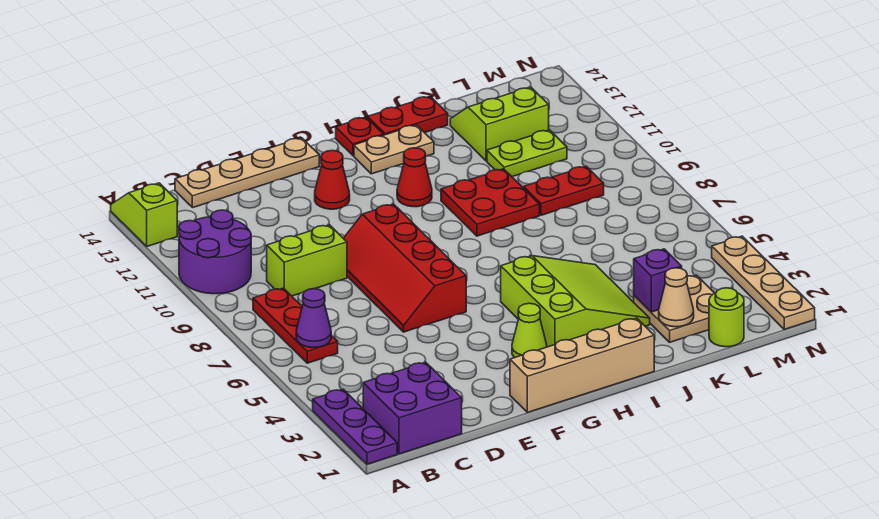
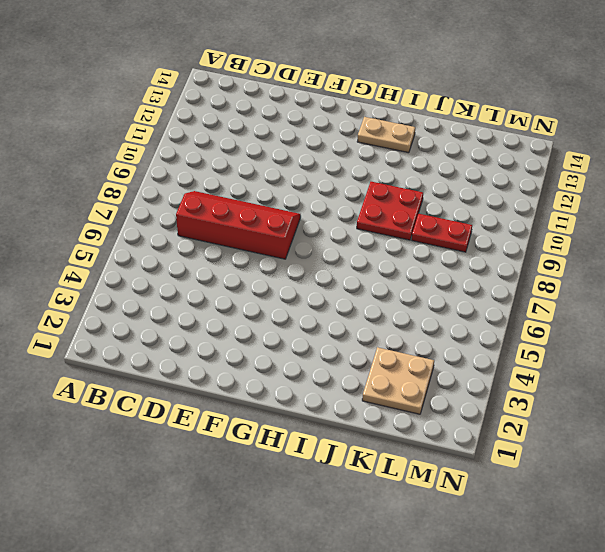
red slope C7:F8 level 1 top 7 -> red slope E6:F9 level 1 top F
none -> purple plate A1:A3 level 1
none -> purple round brick A10:B11 level 1
none -> lime slope A13:A14 level 1 top 13

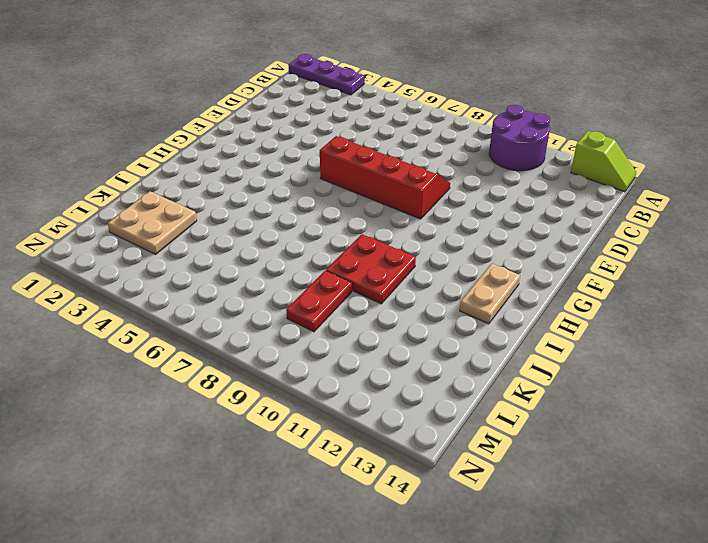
none -> purple brick B1:C2 level 1
none -> red plate B6:B8 level 1
none -> lime brick C9:D9 level 1

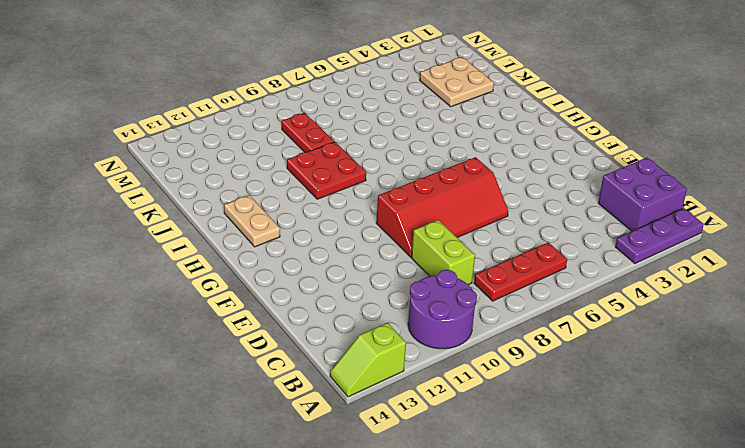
none -> tan plate C14:F14 level 1
none -> tan brick F1:I1 level 1
none -> red cone F12 level 1

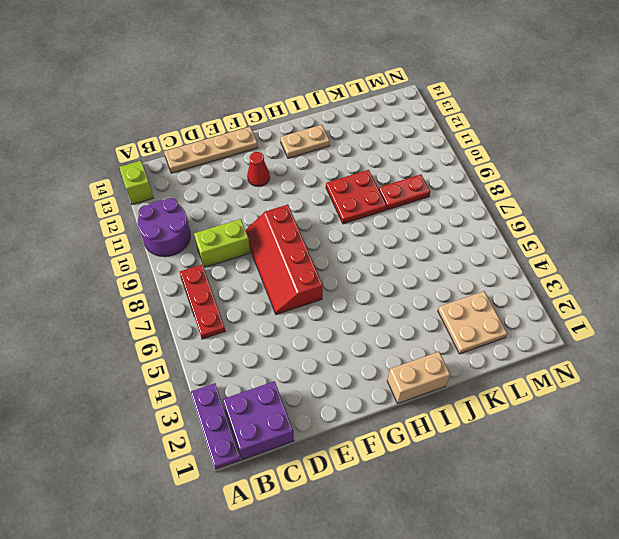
tan brick H1:I1 level 1 -> tan brick F1:I1 level 1
none -> lime cone G3 level 1
none -> lime slope H3:J5 level 1 top H
none -> red cone H11 level 1

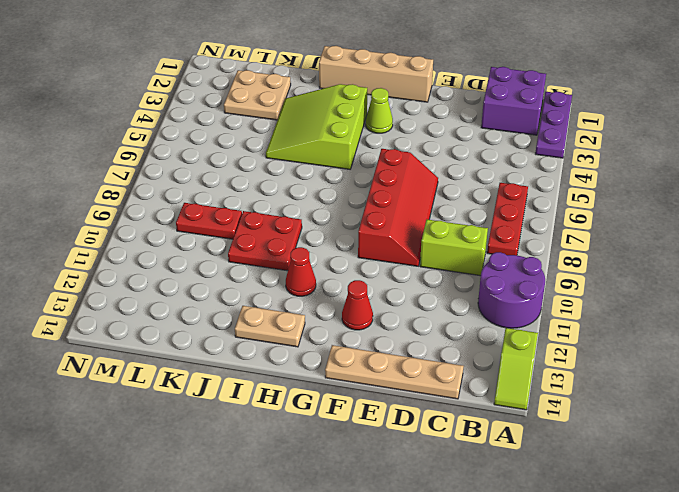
none -> red plate H14 level 1
none -> red plate I14:J14 level 1
none -> lime plate K11:L11 level 1

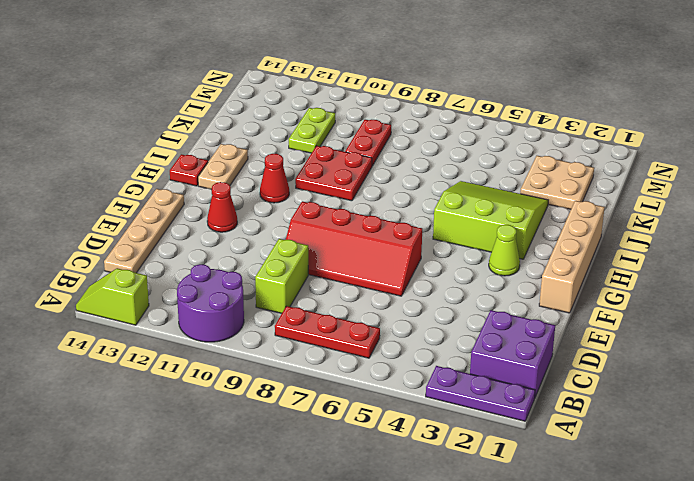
none -> red plate I14:J14 level 1
none -> lime slope K12:L13 level 1 top 12
none -> lime round brick L1 level 1

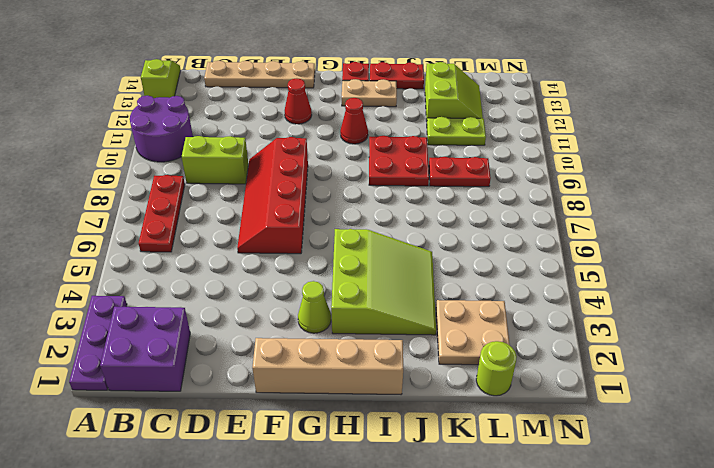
lime slope K12:L13 level 1 top K -> lime slope K12:L13 level 1 top 12
none -> tan plate N1:N4 level 1
none -> purple cone B6 level 2
none -> tan cone K2 level 2

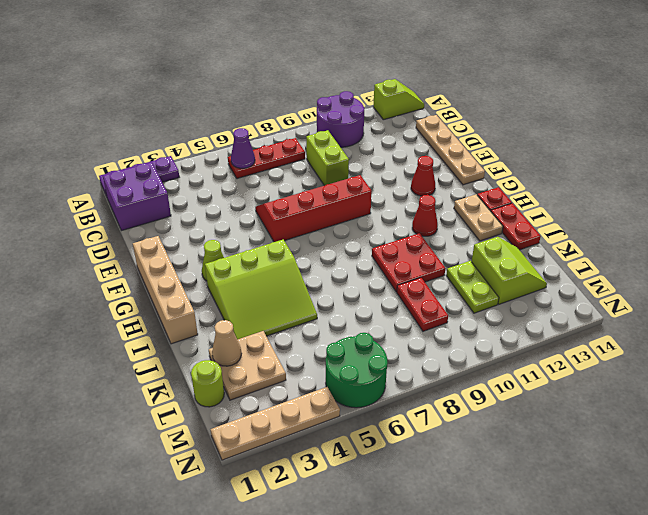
green round brick M5:N6 level 1 -> none
none -> purple brick K3 level 2

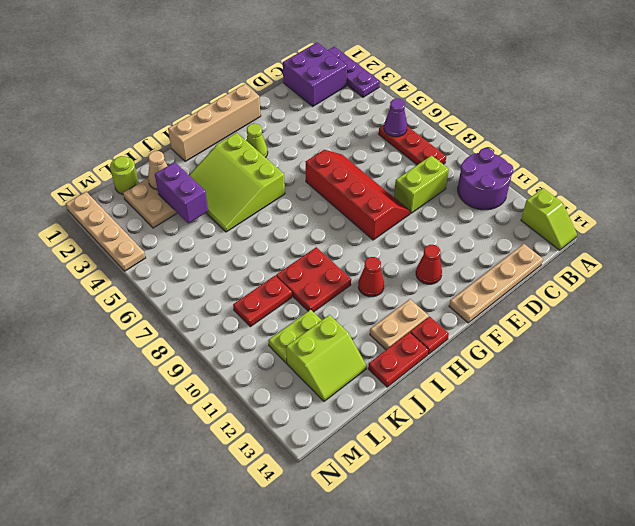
purple brick K3:K4 level 2 -> purple brick K3 level 2

